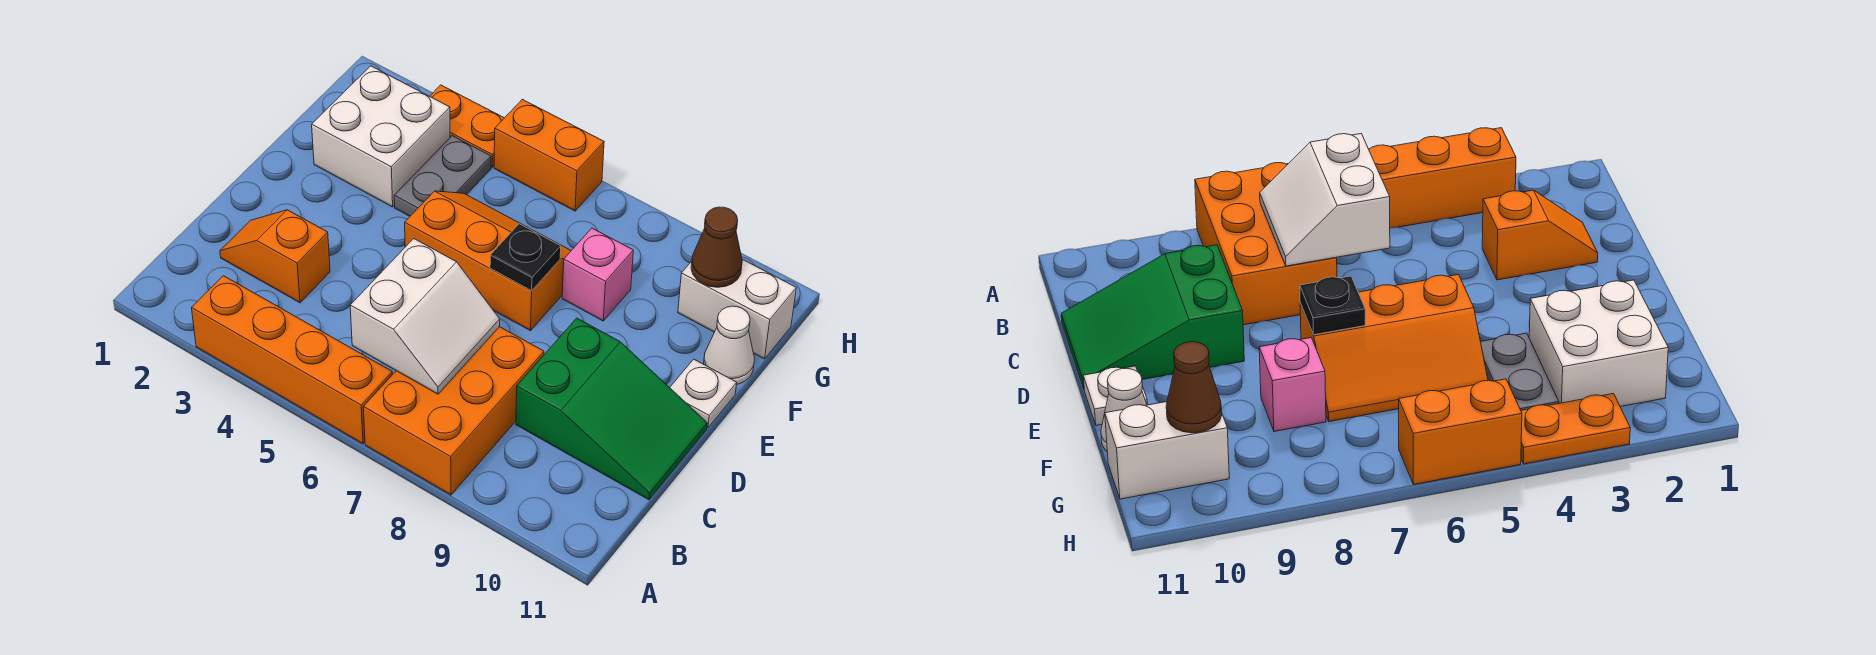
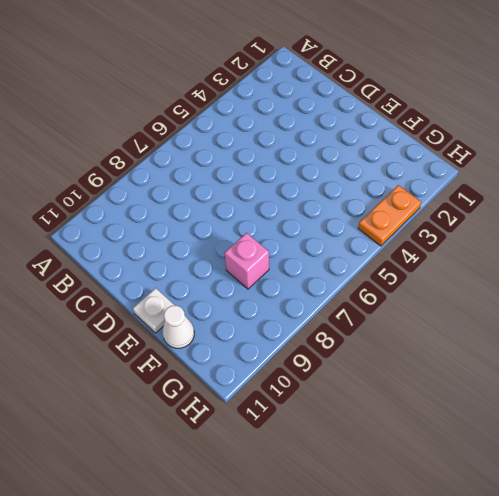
none -> orange brick A3:A6 level 1
none -> orange brick A7:C8 level 1
none -> orange slope C2:C3 level 1 top 3

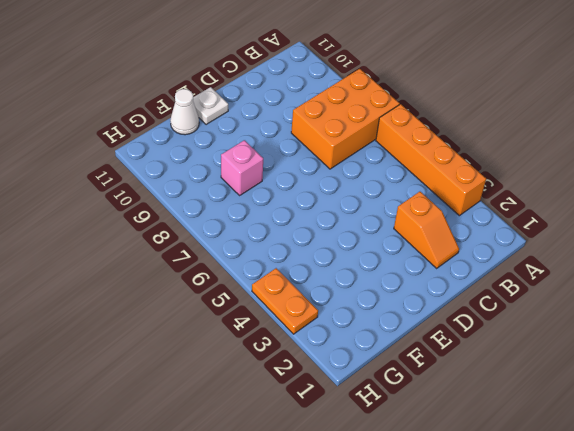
none -> green slope C9:D11 level 1 top 9
none -> orange slope E5:F7 level 1 top E
none -> white brick F2:G3 level 1

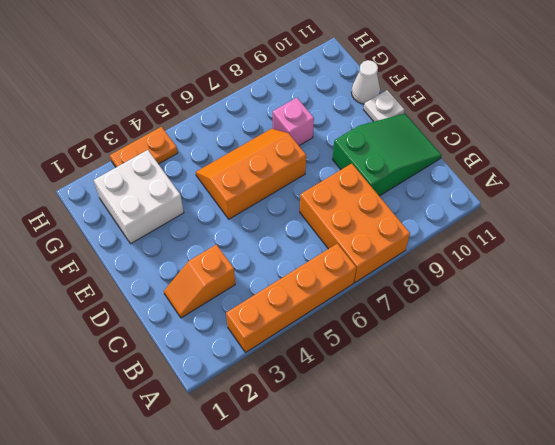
none -> grey plate F4:G4 level 1
none -> white brick G10:G11 level 1
none -> orange brick H5:H6 level 1

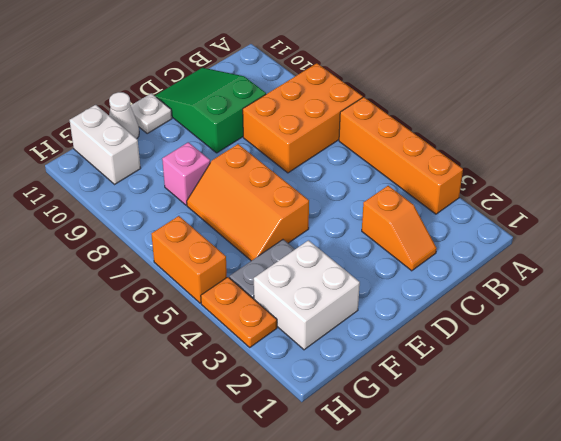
none -> white slope B6:C7 level 2 top 6
none -> black plate E7 level 2
none -> brown cone G10 level 2

